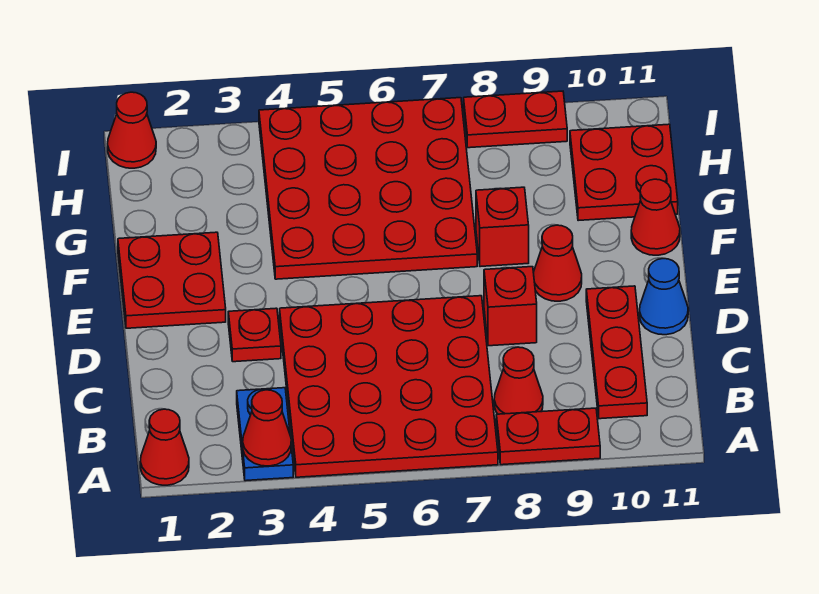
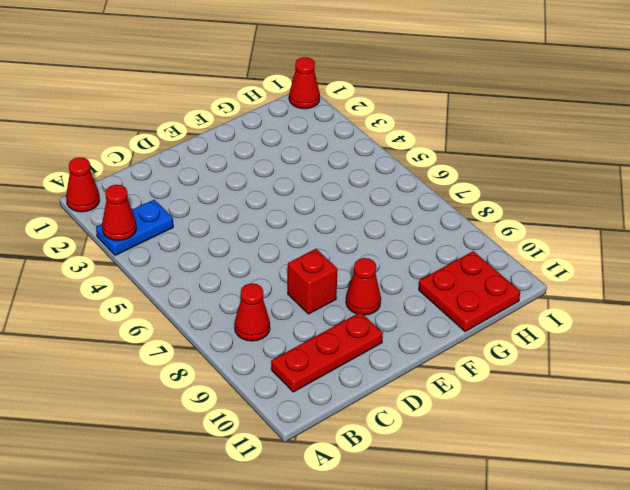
none -> red plate A4:D7 level 1
none -> red plate A8:A9 level 1
none -> red plate D3 level 1

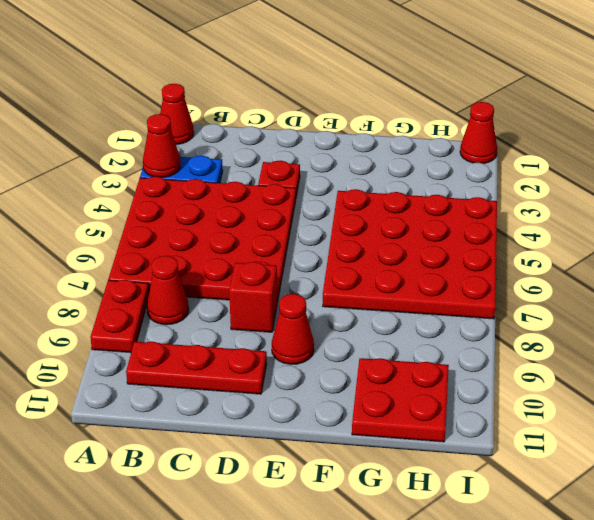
none -> blue cone D11 level 1
none -> red plate E1:F2 level 1
none -> red brick F8 level 1

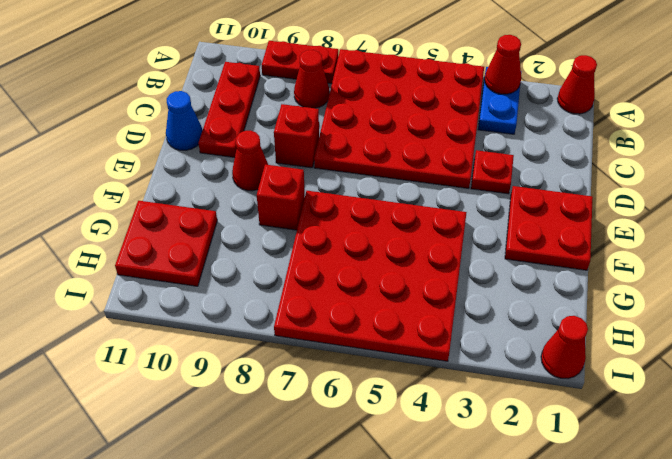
none -> red cone F11 level 1
none -> red plate I8:I9 level 1

